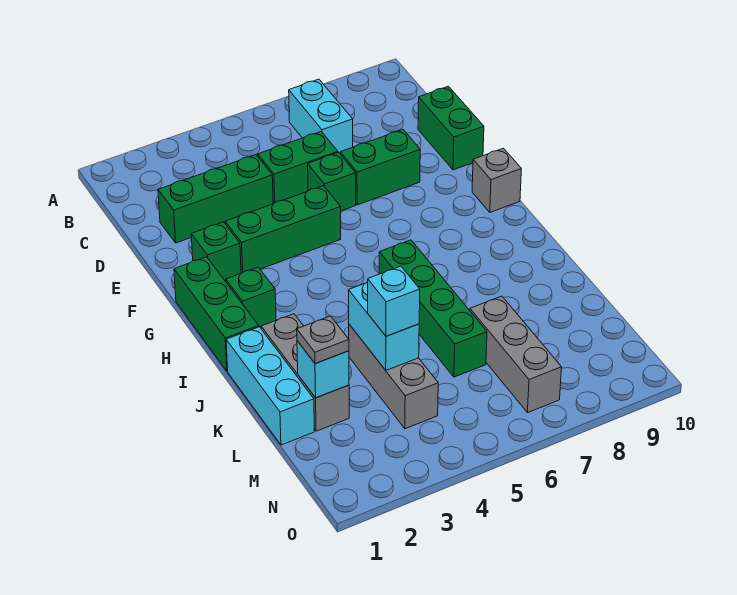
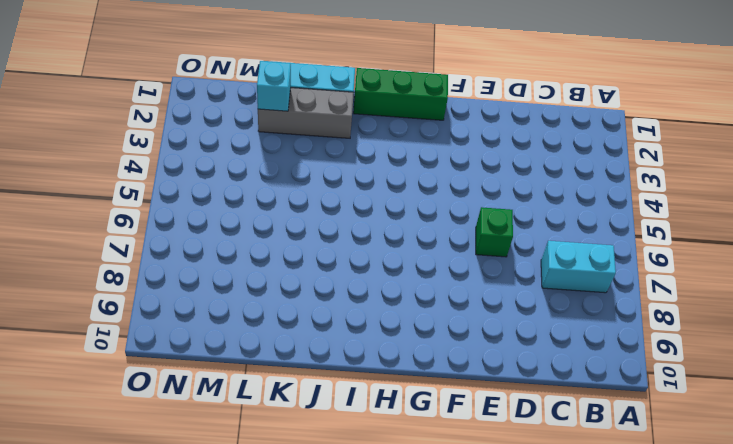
none -> green brick D2:D4 level 1
none -> green brick D5:D6 level 1
none -> green brick D10:E10 level 1

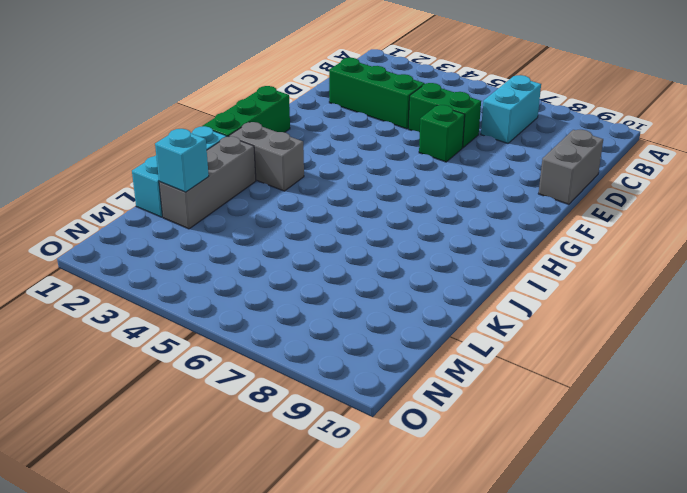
grey brick D10:E10 level 1 -> green brick D10:E10 level 1
grey brick I2:I3 level 1 -> none
none -> green brick E7:E8 level 1
none -> green brick F2 level 1
none -> green brick F3:F5 level 1

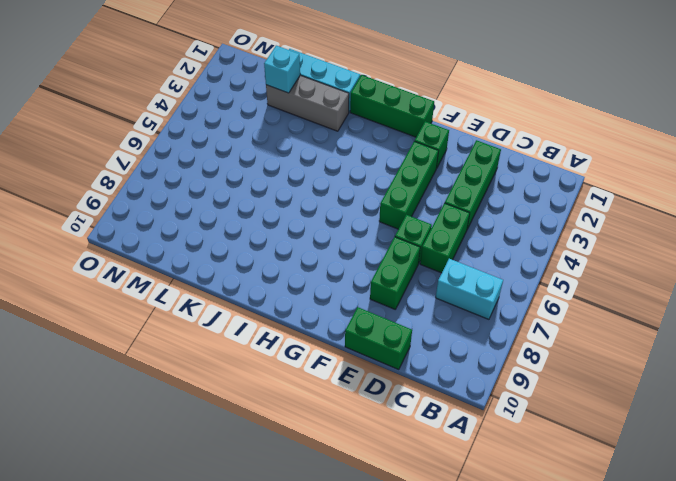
none -> grey brick G10 level 1
none -> green brick H2 level 1
none -> green brick I6:L6 level 1

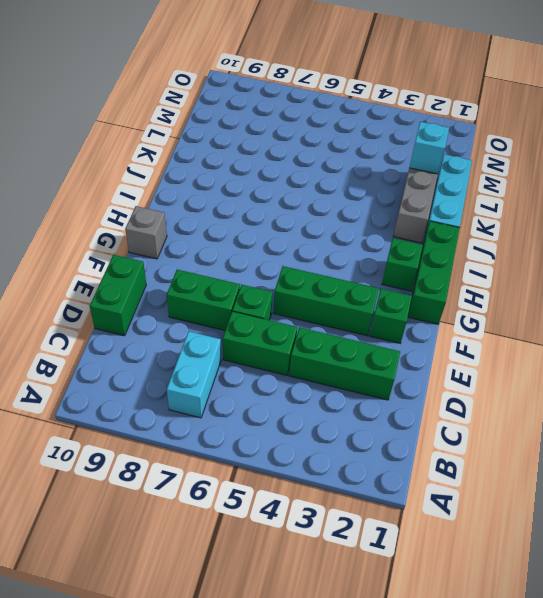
none -> green brick I6:L6 level 1
none -> grey brick K4:M4 level 1
none -> grey brick L7:N7 level 1

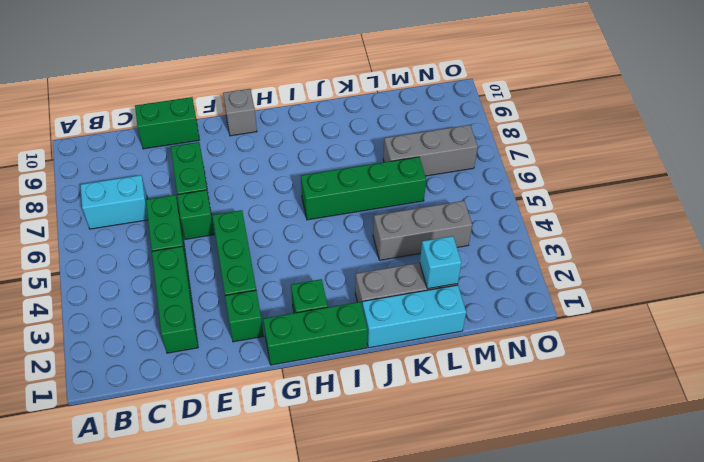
none -> cyan brick K4:L4 level 2
none -> grey plate L2 level 3
none -> cyan brick L4 level 3

